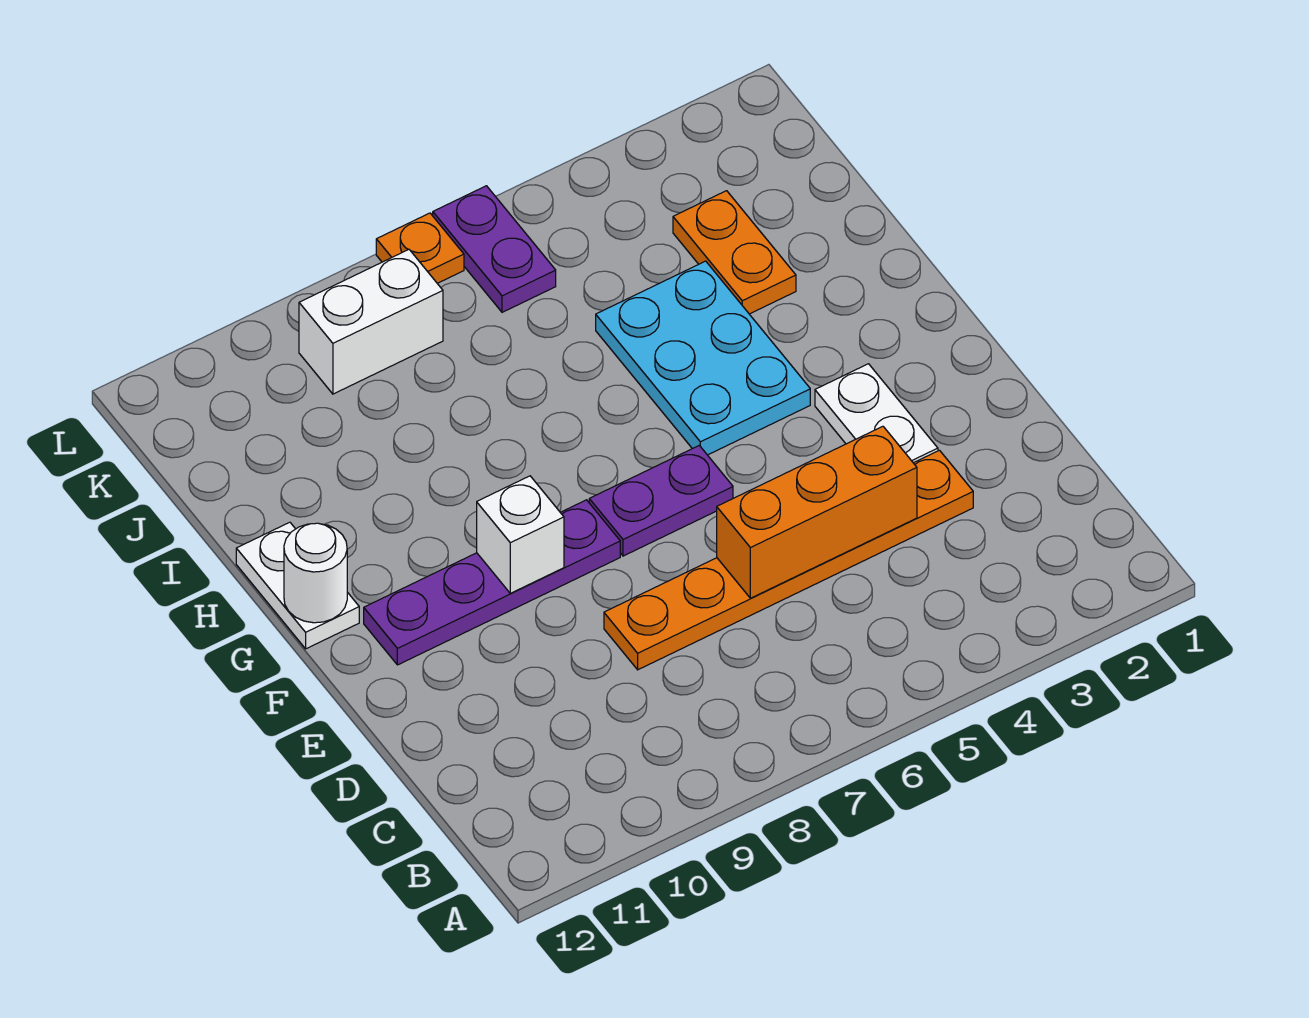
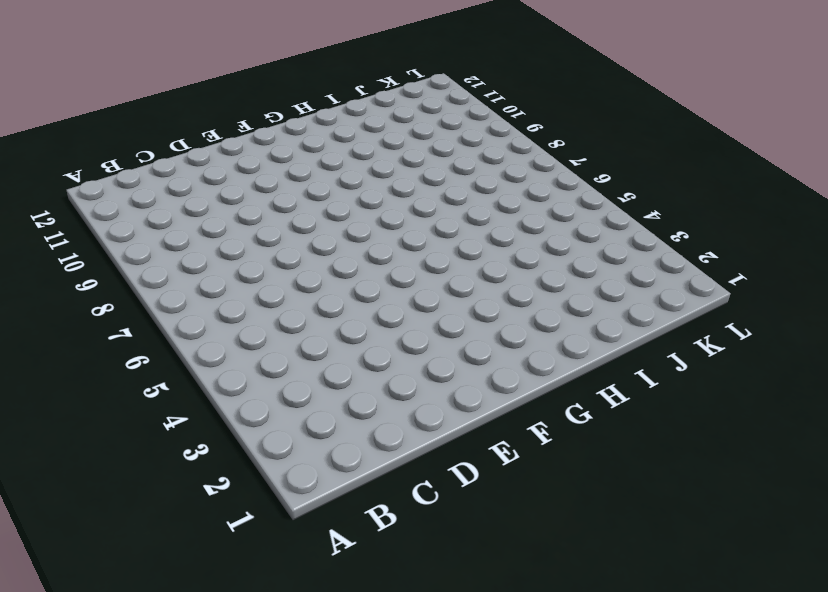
none -> orange plate D3:D8 level 1
none -> white plate E3:F3 level 1
none -> purple plate F6:F7 level 1

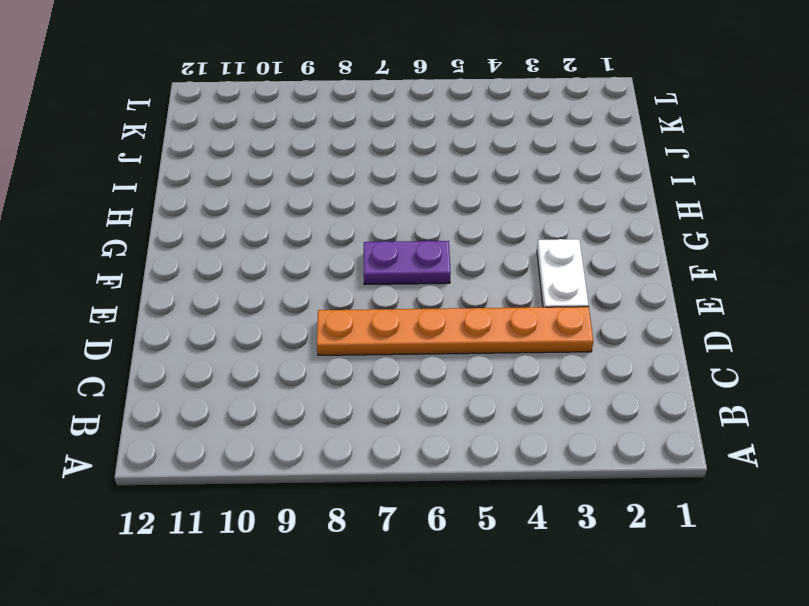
none -> purple plate F8:F11 level 1
none -> cyan plate G4:I5 level 1
none -> white plate G12:H12 level 1

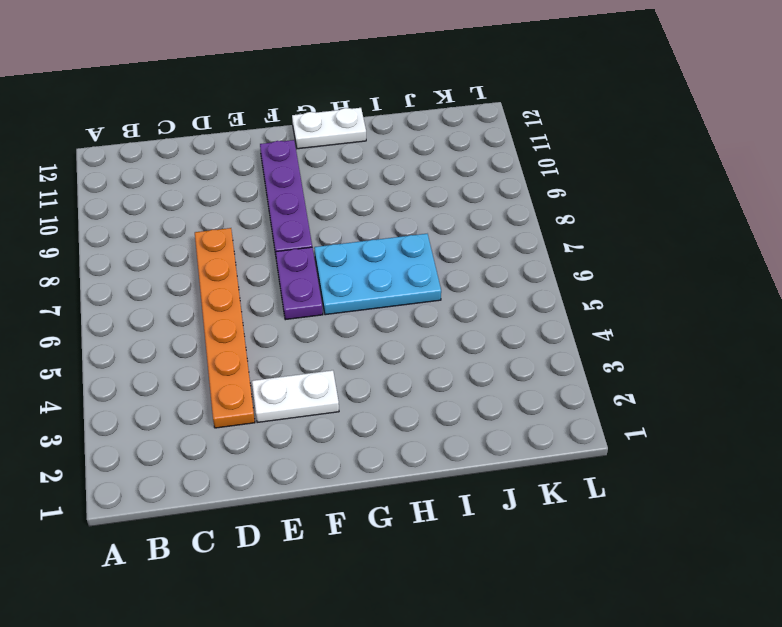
cyan plate G6:I7 level 1 -> cyan plate G4:I5 level 1
none -> orange plate I3:J3 level 1
none -> purple plate K6:L6 level 1
none -> white brick K8:K9 level 1

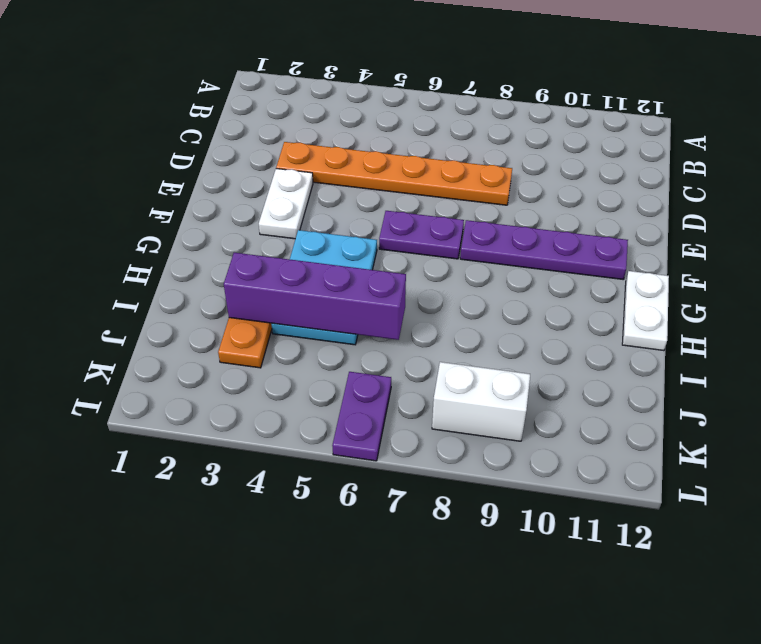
purple brick I3:I6 level 2 -> none
none -> orange plate L7 level 1
none -> orange brick D4:D6 level 2
none -> white brick F9 level 2

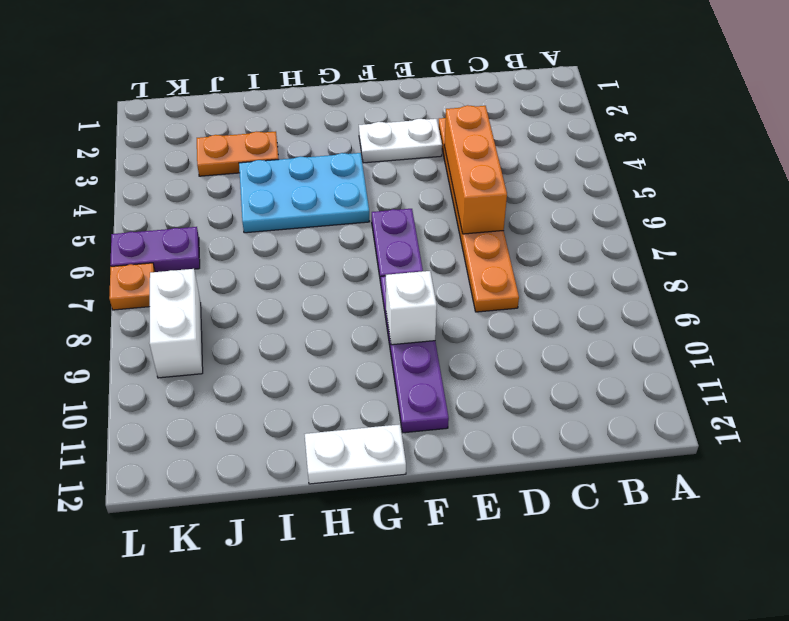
none -> white round brick G12 level 2

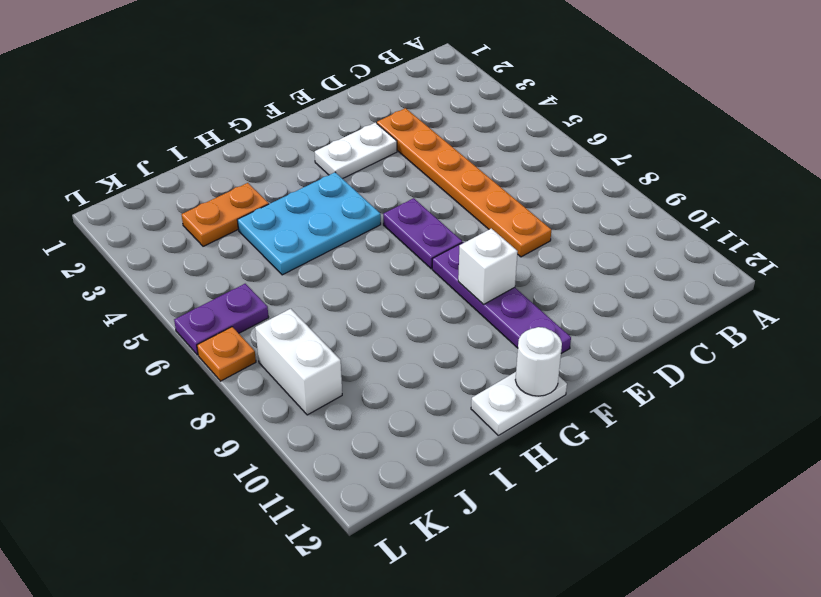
none -> orange brick D4:D6 level 2

